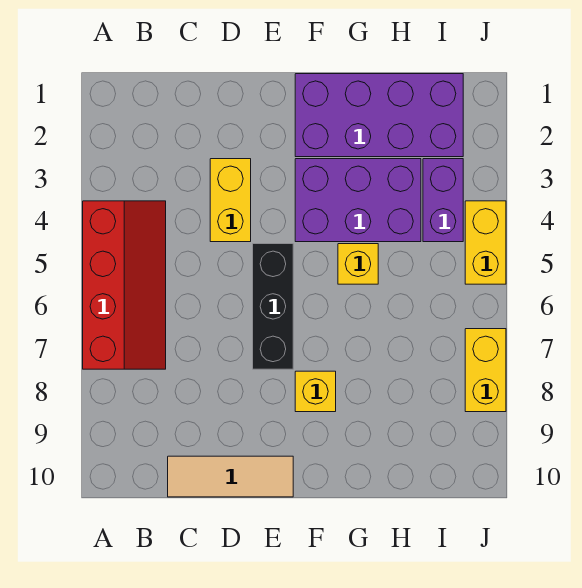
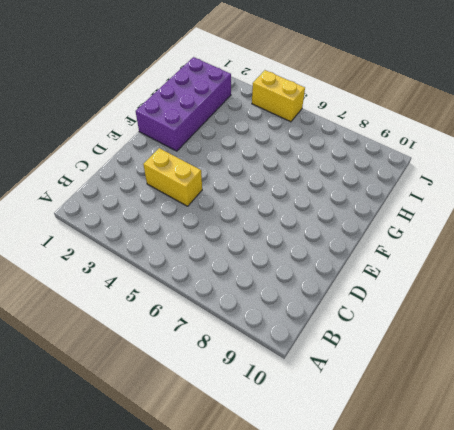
none -> red slope A4:B7 level 1 top A
none -> tan tile C10:E10 level 1

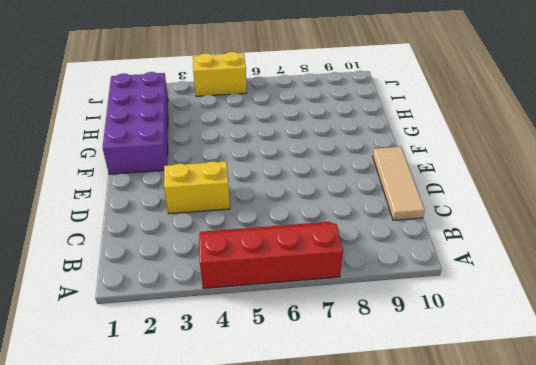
none -> black brick E5:E7 level 1
none -> purple brick F3:H4 level 1

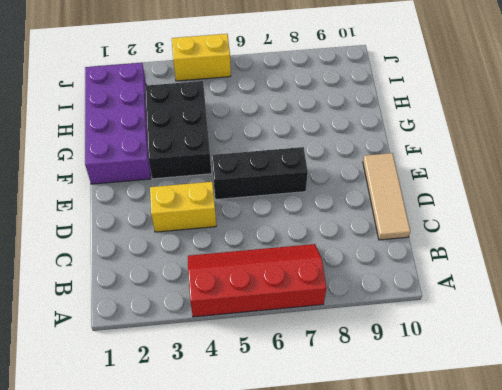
black brick F3:H4 level 1 -> purple brick F3:H4 level 1
none -> yellow brick F8 level 1
none -> yellow brick G5 level 1

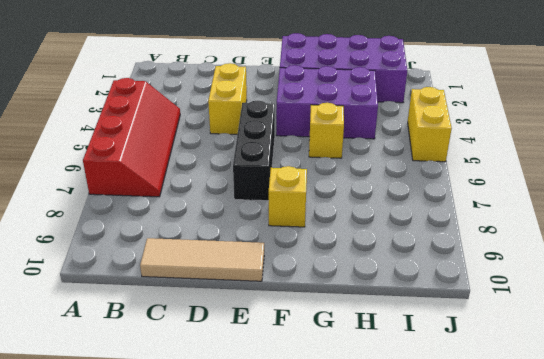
none -> purple brick I3:I4 level 1
none -> yellow brick J7:J8 level 1

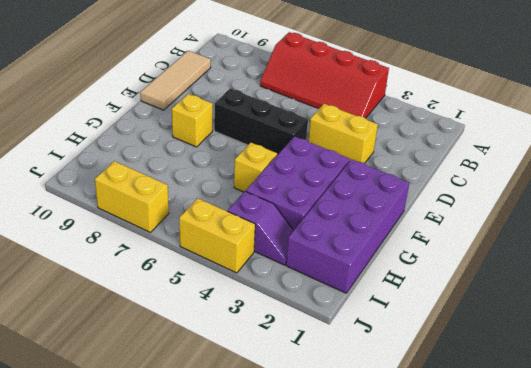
purple slope I3:I4 level 1 top 4 -> purple brick I3:I4 level 1

